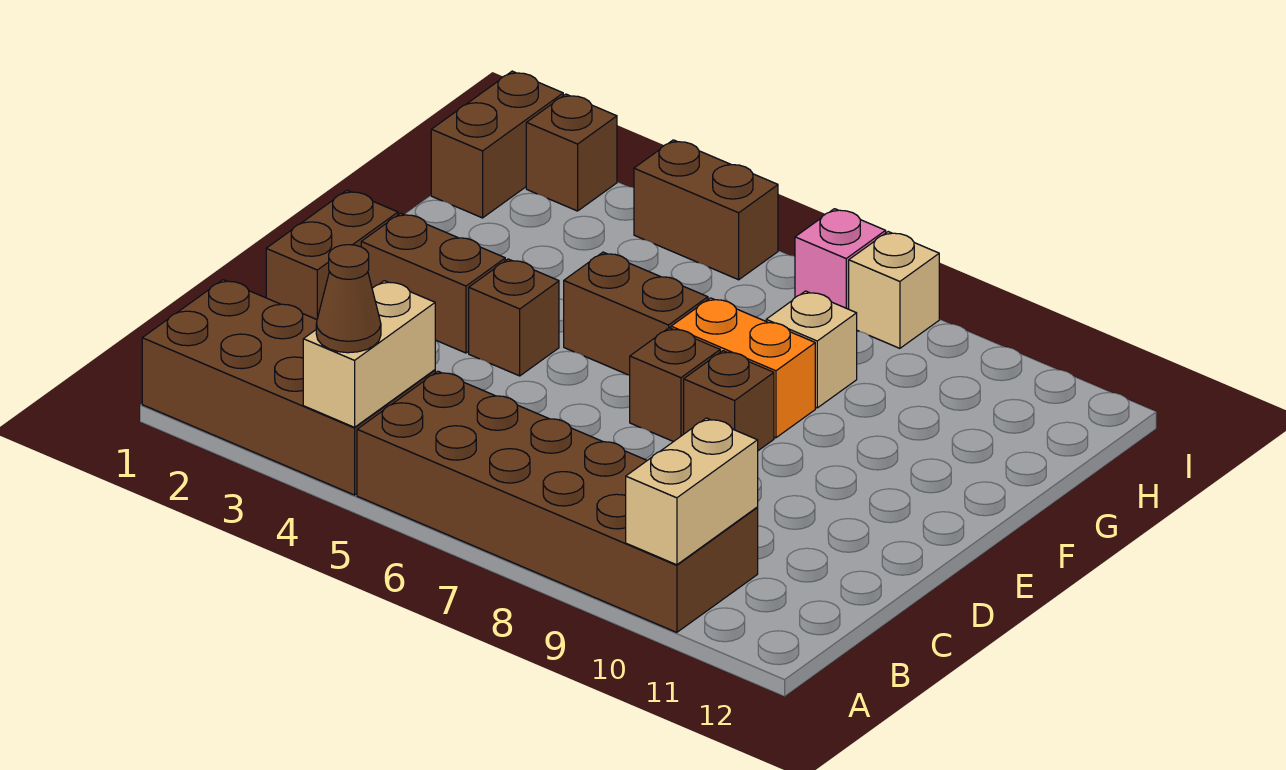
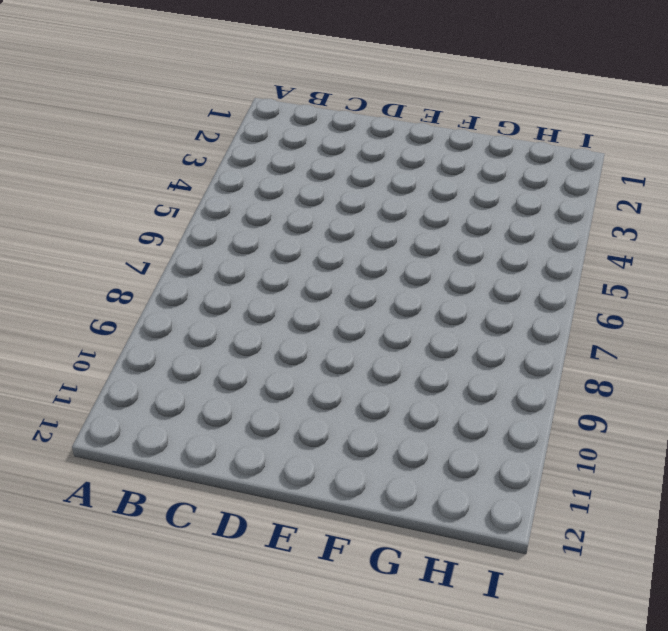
none -> brown brick A1:B4 level 1
none -> brown brick A5:B10 level 1
none -> brown brick D1:E1 level 1

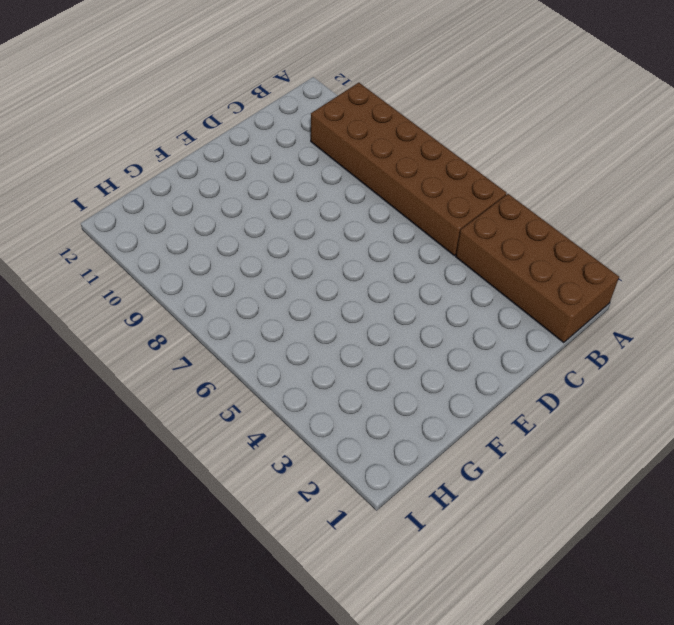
none -> brown brick D1:E1 level 1
none -> brown brick E2:E3 level 1
none -> brown brick E4 level 1

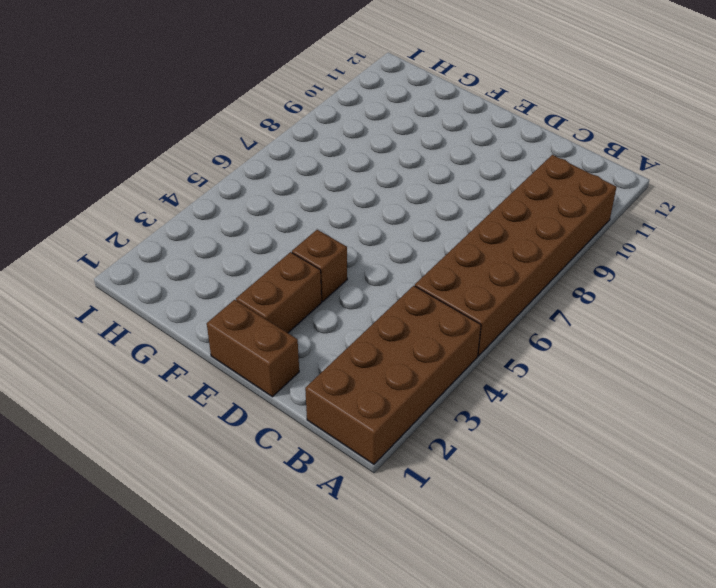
none -> brown brick E7 level 1
none -> brown brick E8 level 1
none -> brown brick F5:F6 level 1

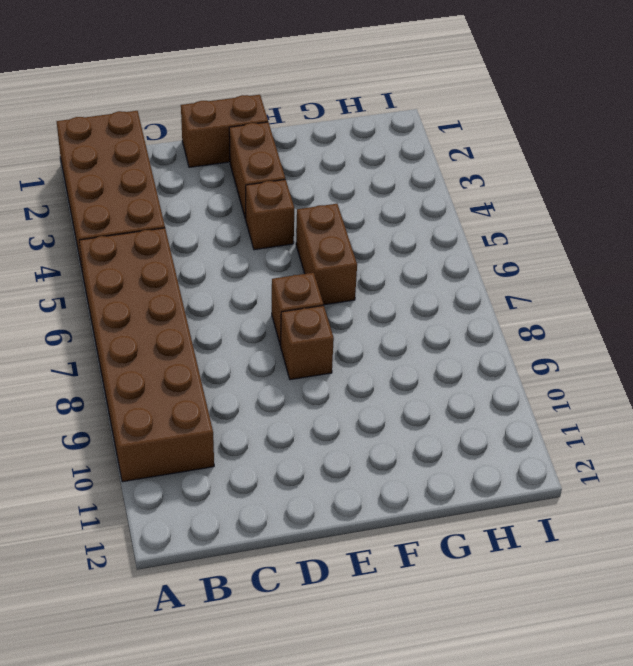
none -> orange brick F7:F8 level 1
none -> tan brick G8 level 1
none -> brown brick H1:I1 level 1

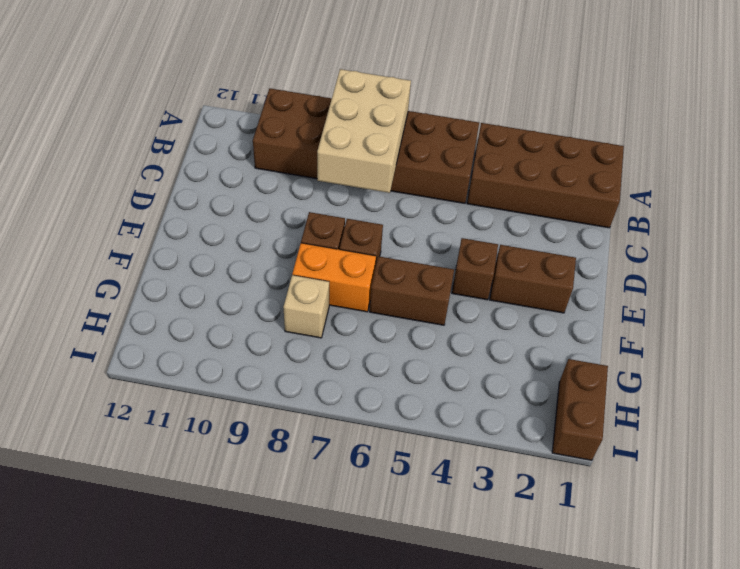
tan brick A7:C8 level 2 -> none
none -> brown brick D1:E1 level 1
none -> brown brick I2 level 1
none -> brown brick I4:I5 level 1

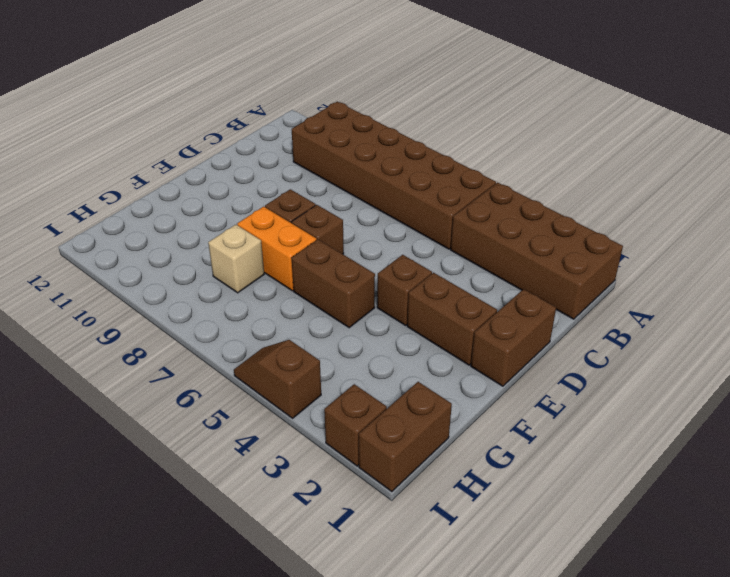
brown slope I4:I5 level 1 top 4 -> brown brick I4:I5 level 1
none -> pink brick I7 level 1
none -> tan brick I8 level 1
none -> tan brick A4:B4 level 2

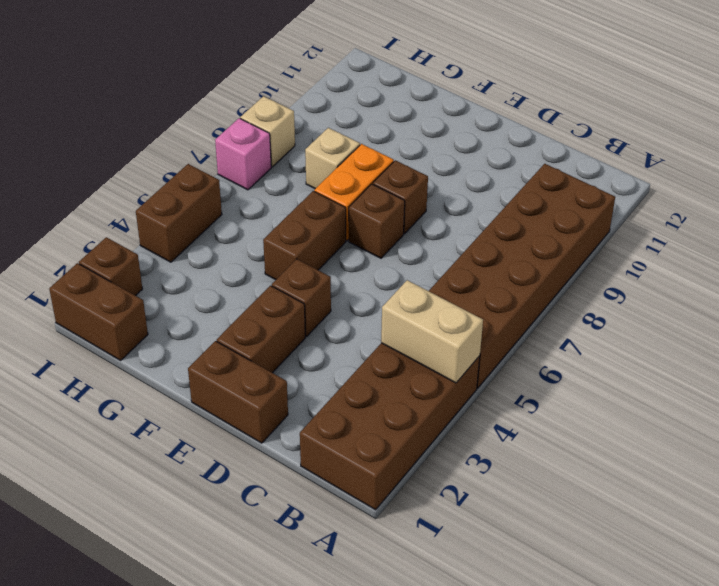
none -> tan brick A10:B10 level 2
none -> brown cone A4 level 3

